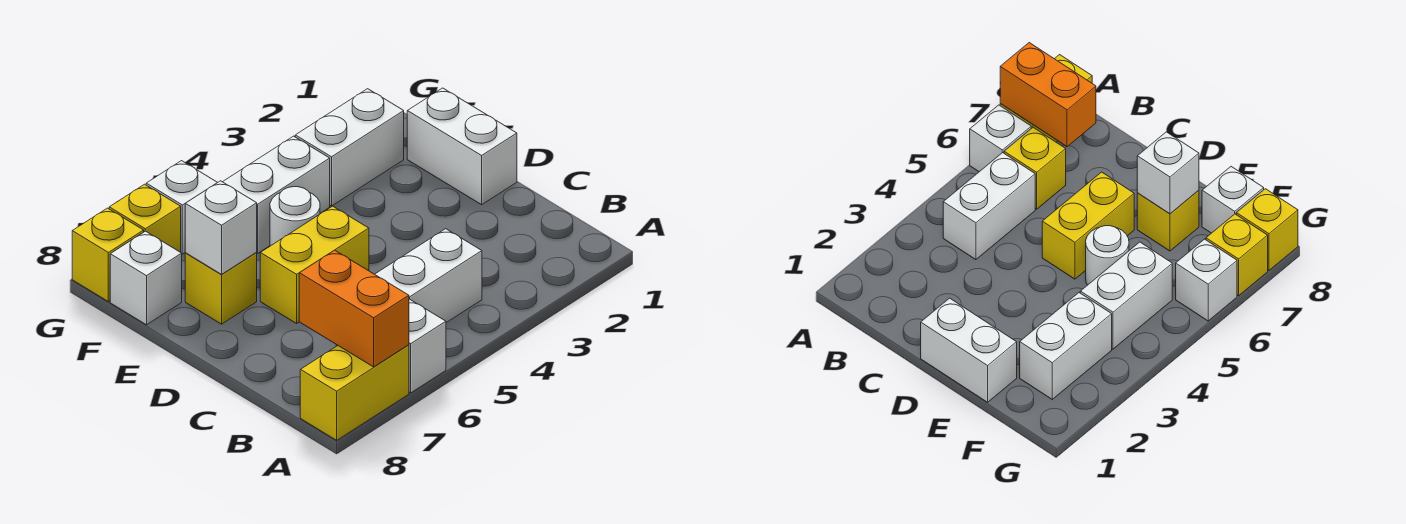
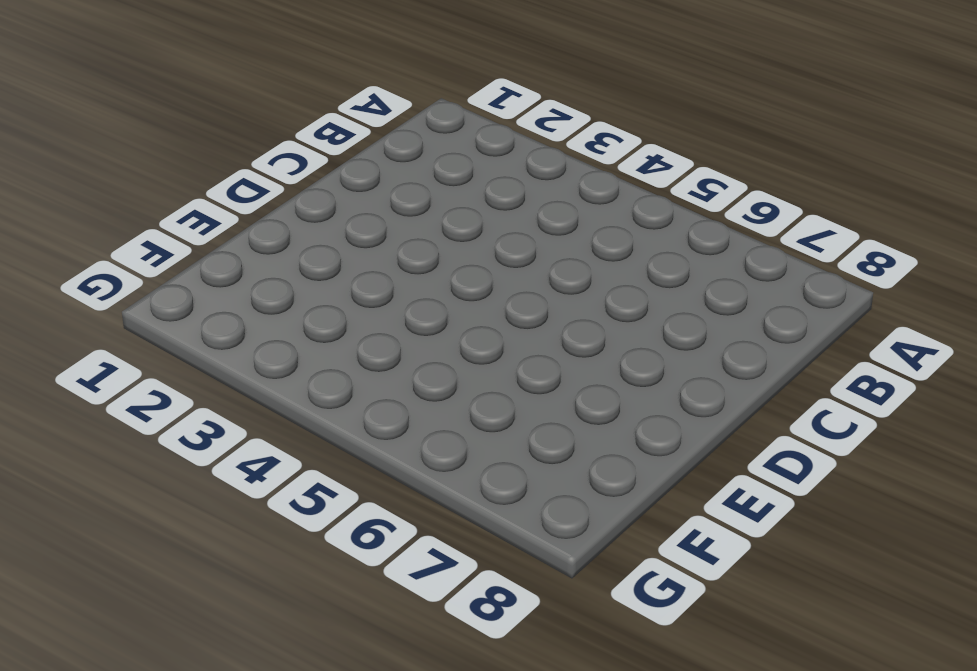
none -> white brick A6 level 1
none -> yellow brick A7:A8 level 1
none -> white brick B4:B5 level 1

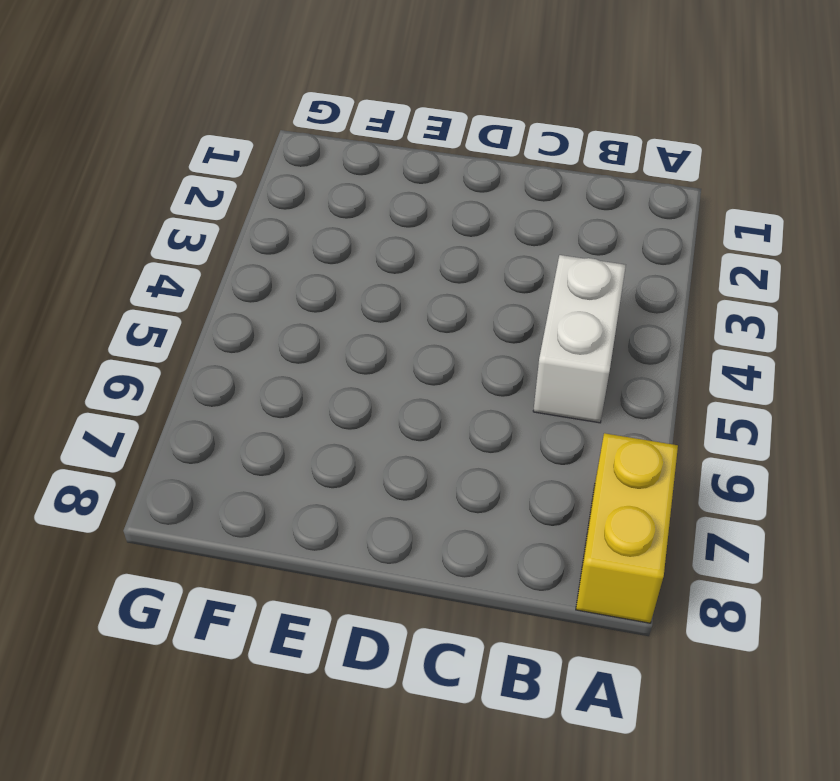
none -> white brick A6 level 1
none -> yellow brick B6 level 1
none -> white brick D1:E1 level 1

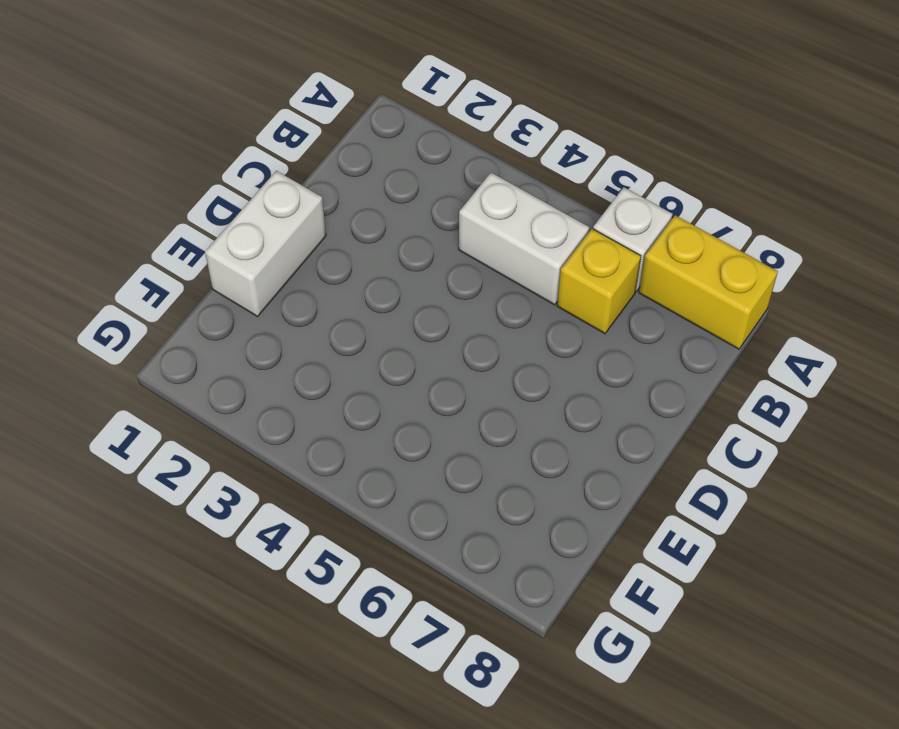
none -> yellow brick D5:D6 level 1
none -> white round brick E5 level 1
none -> yellow brick E7 level 1

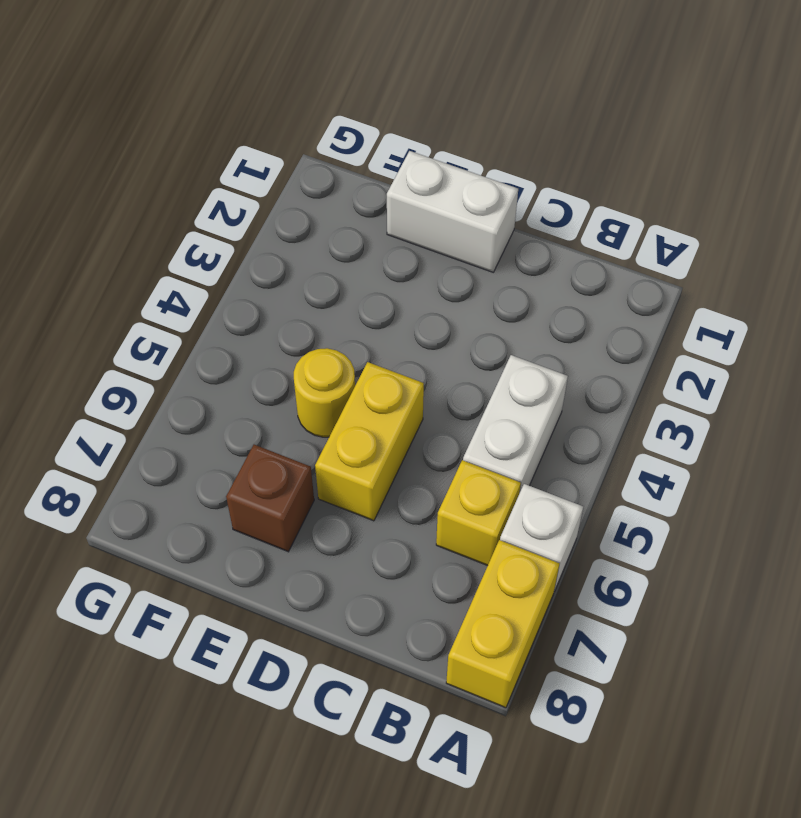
yellow round brick E5 level 1 -> white round brick E5 level 1
brown brick E7 level 1 -> yellow brick E7 level 1
none -> white brick F2:F3 level 1
none -> white brick F4:F5 level 1
none -> white brick F8 level 1

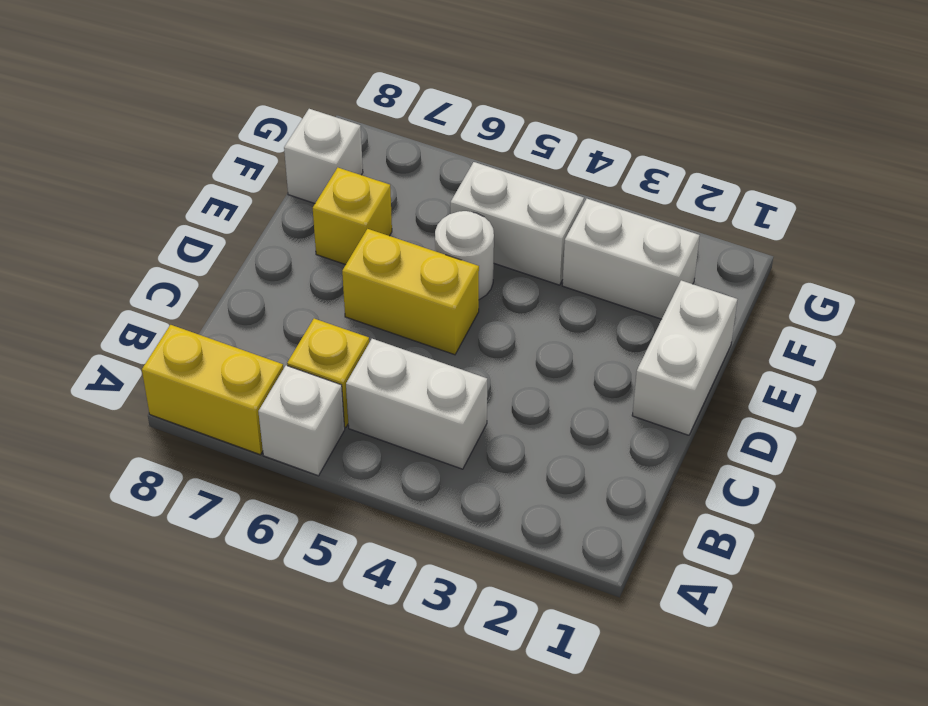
none -> white brick G6 level 1
none -> yellow brick G7 level 1
none -> yellow brick G8 level 1

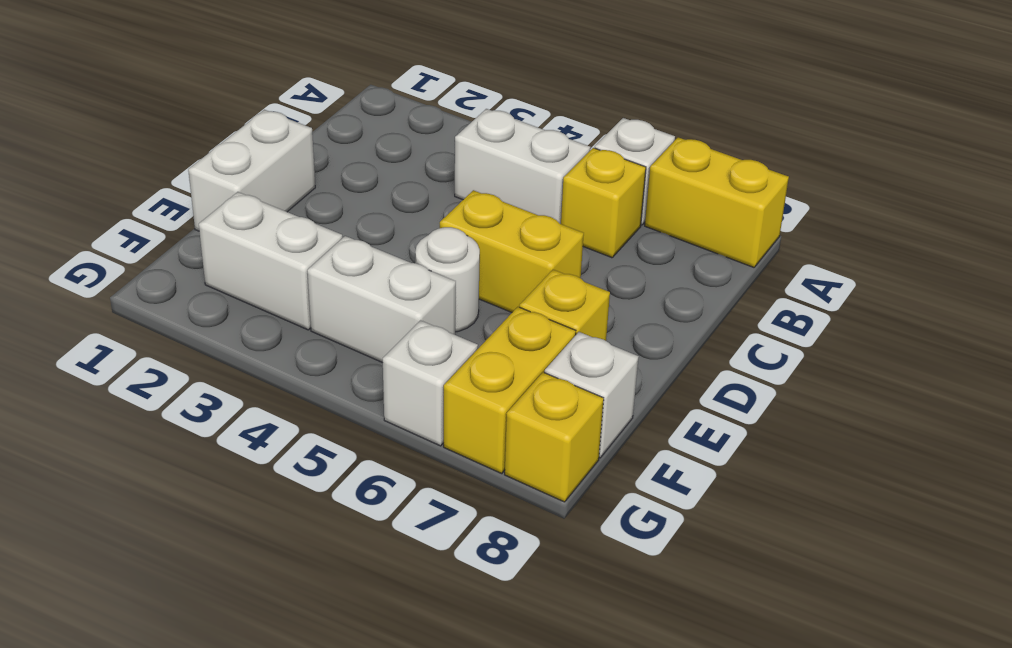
yellow brick F7:G7 level 1 -> yellow brick G7 level 1
none -> orange brick A7:B7 level 2
none -> white brick E7 level 2

